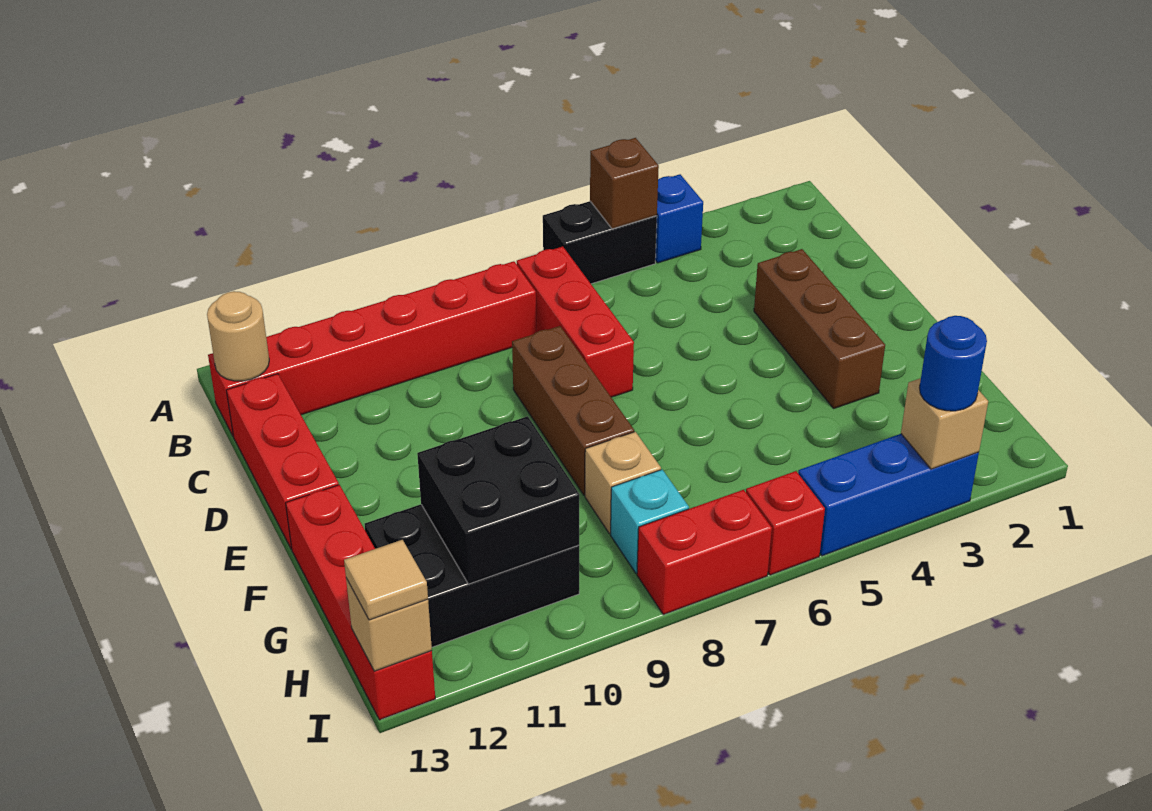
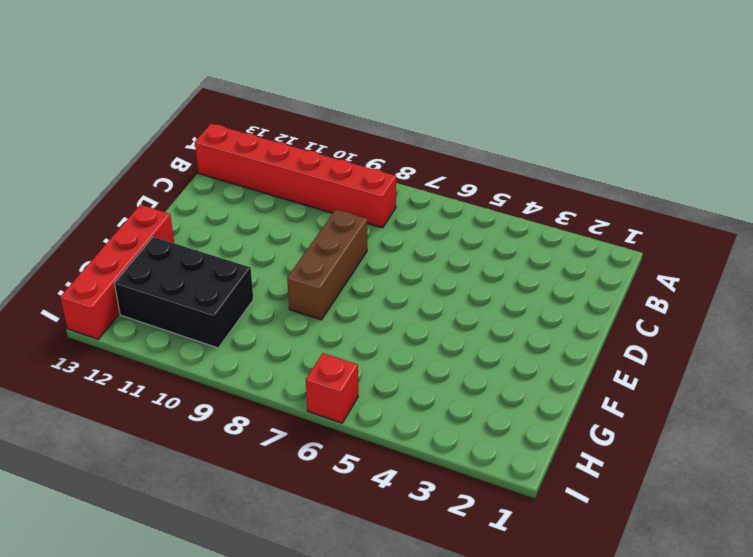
none -> blue brick A4 level 1
none -> black brick A5:A6 level 1
none -> red brick B7:D7 level 1

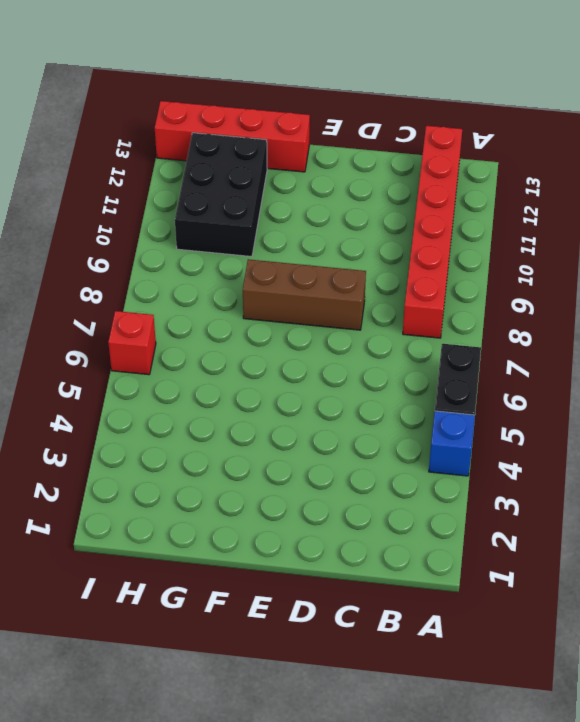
none -> red brick B7:D7 level 1
none -> red brick C13:E13 level 1
none -> brown brick D3:F3 level 1

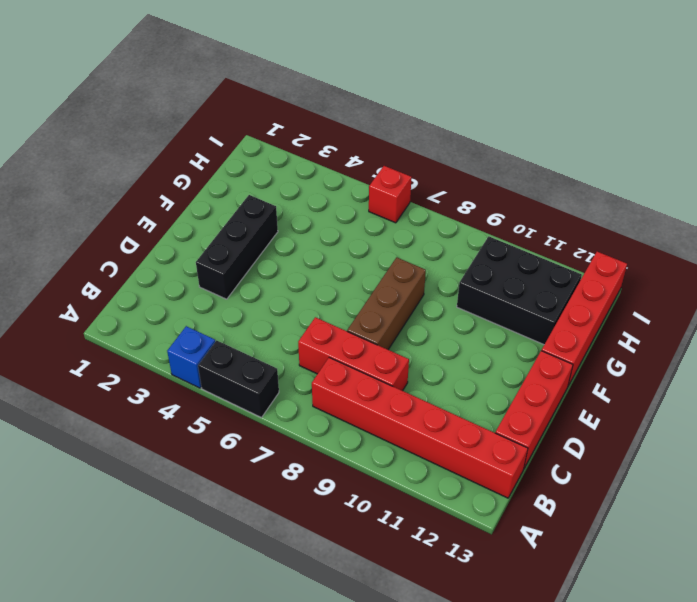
red brick C7:C9 level 1 -> red brick B7:D7 level 1
black brick D3:F3 level 1 -> brown brick D3:F3 level 1
none -> tan brick G8 level 1
none -> cyan brick H8 level 1
none -> blue brick I3:I5 level 1

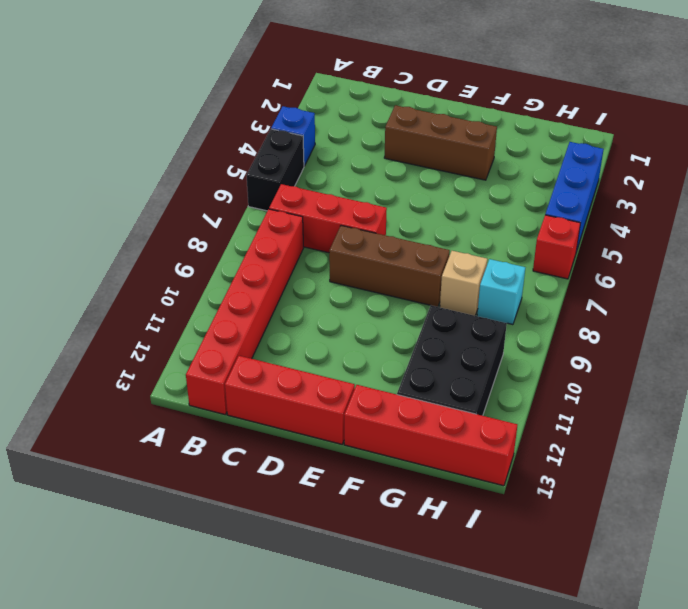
none -> red brick I7:I8 level 1
none -> brown brick A5 level 2
none -> tan round brick B13 level 2

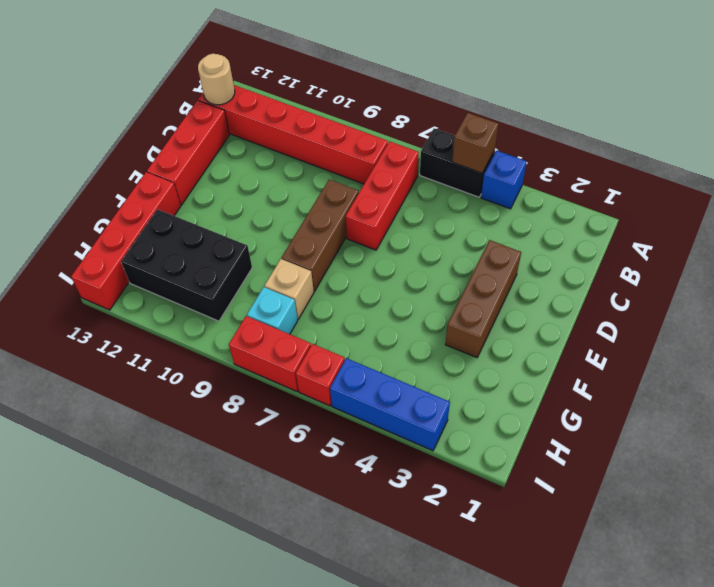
none -> black brick G10:H11 level 2
none -> tan brick I3 level 2
none -> tan brick I13 level 2

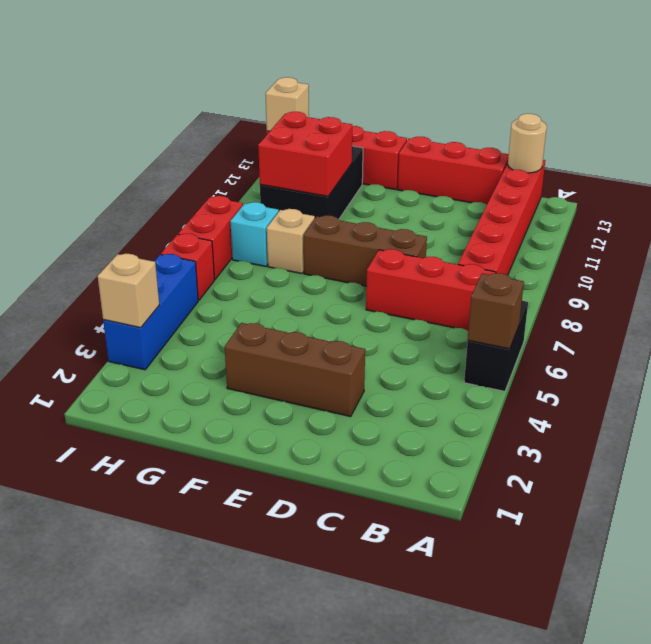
red brick G10:H11 level 2 -> black brick G10:H11 level 2
none -> blue brick A4 level 1
none -> blue round brick I3 level 3
none -> tan tile I13 level 3

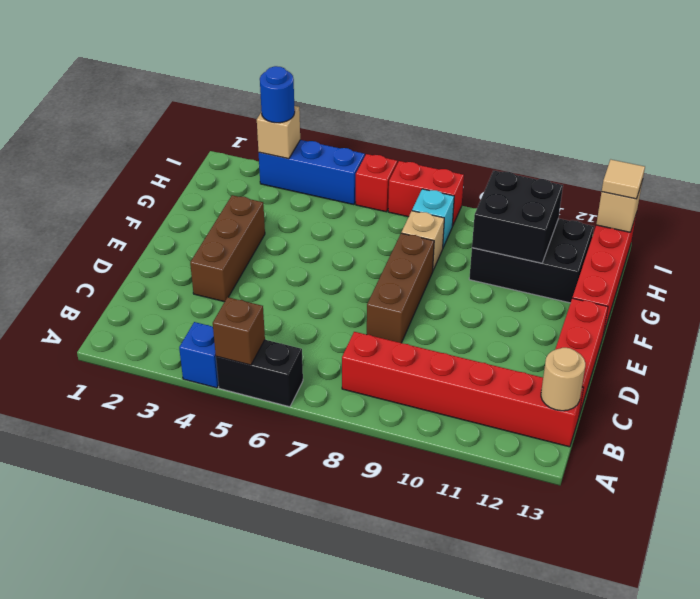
none -> red brick B7:D7 level 1

